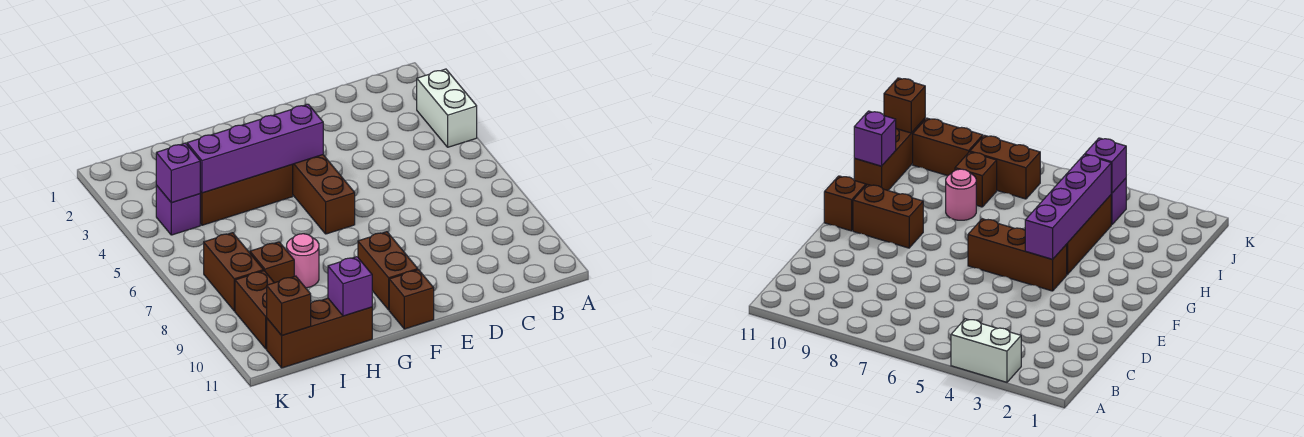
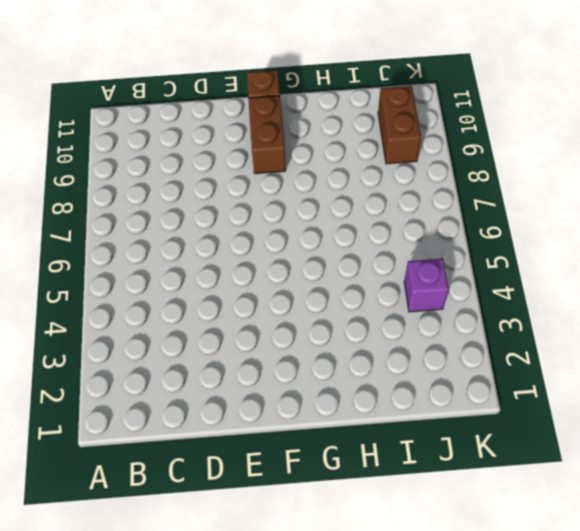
none -> white brick A3:A4 level 1
none -> brown brick F4:F6 level 1
none -> brown brick G4:I4 level 1

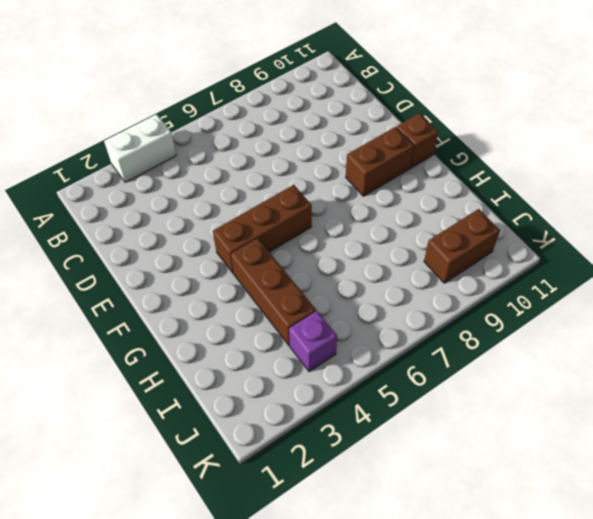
none -> pink round brick H8 level 1
none -> brown brick H11:J11 level 1
none -> brown brick I8 level 1

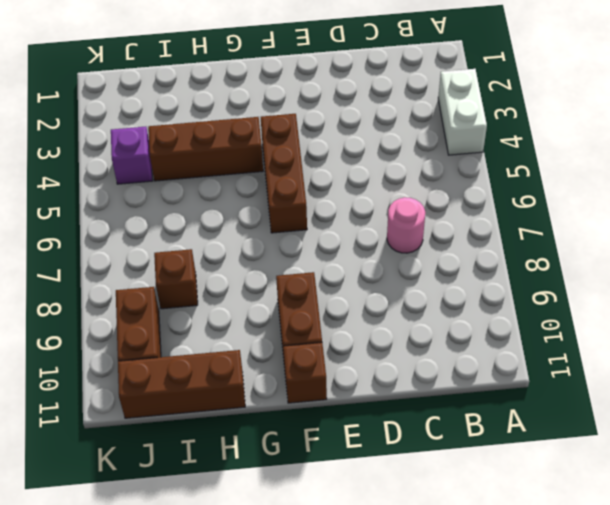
pink round brick C7 level 1 -> pink round brick H8 level 1
none -> brown brick J7:J8 level 1
none -> purple brick F4:I4 level 2
none -> purple brick H11 level 2

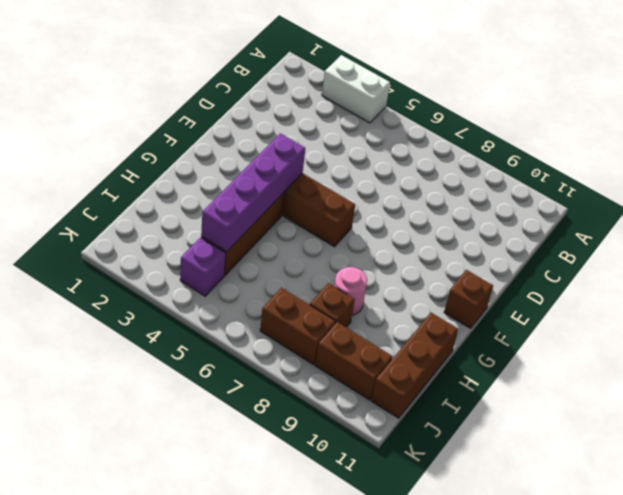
none -> brown brick F9:F10 level 1
none -> purple brick H11 level 2
none -> purple brick J4 level 2

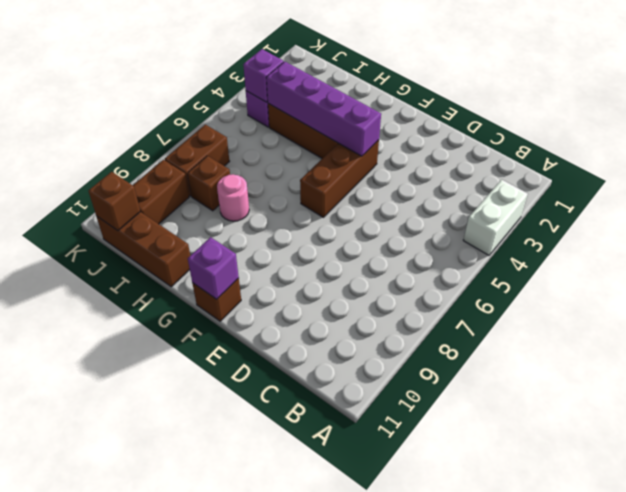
purple brick F11 level 2 -> purple brick H11 level 2
none -> brown brick F9:F10 level 1

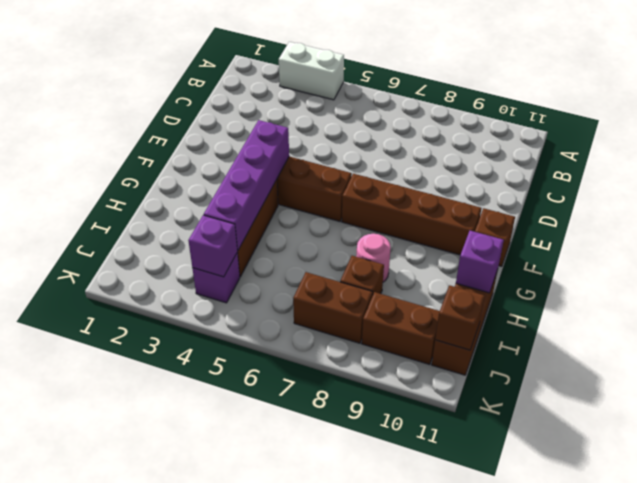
brown brick F7:F10 level 1 -> brown brick F9:F10 level 1

